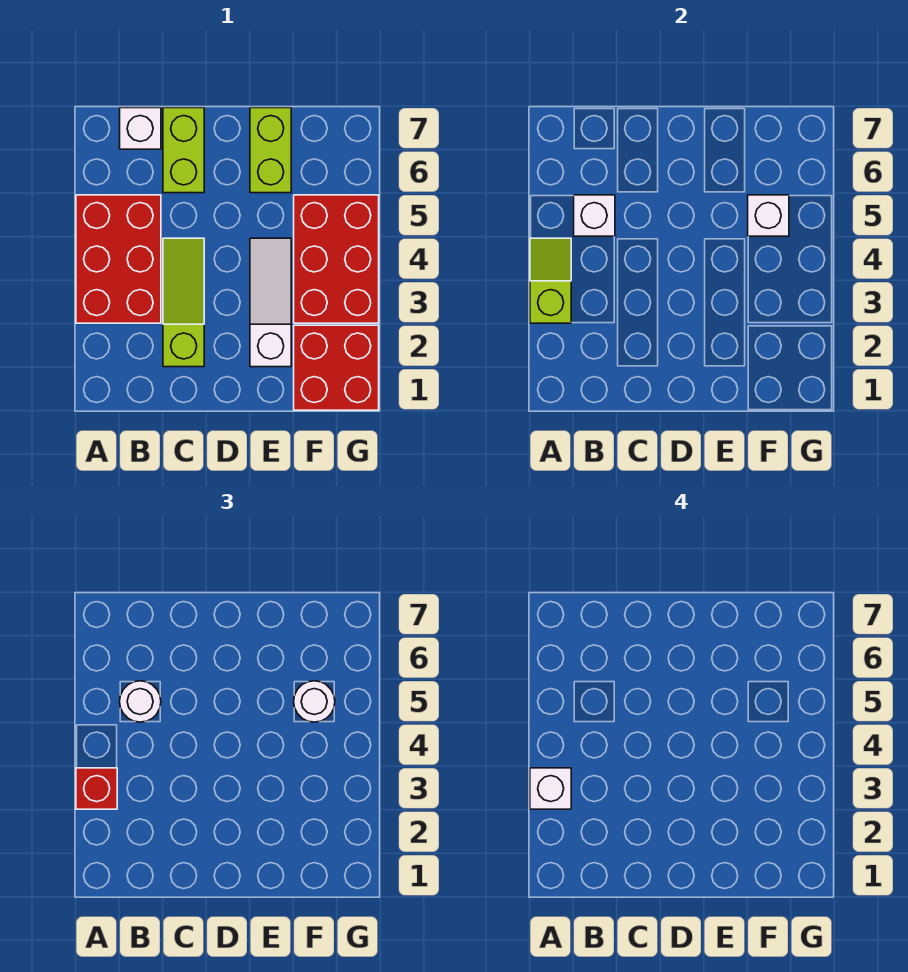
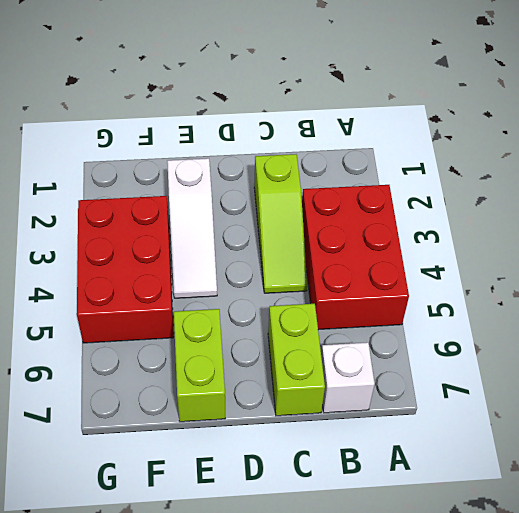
none -> red brick F1:G2 level 1
none -> lime slope A3:A4 level 2 top 3
none -> white brick B5 level 2

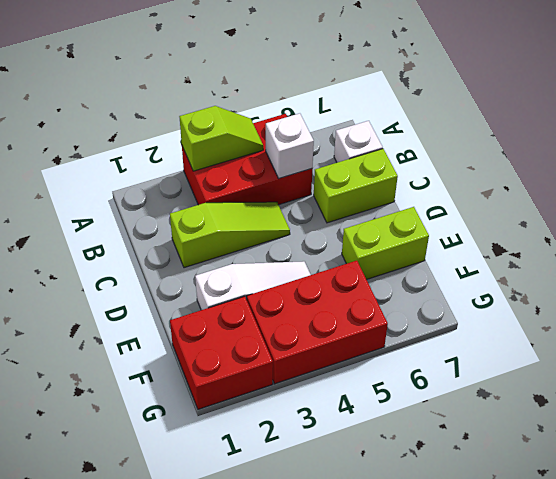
none -> white brick F5 level 2
none -> red brick A3 level 3
none -> white round brick B5 level 3

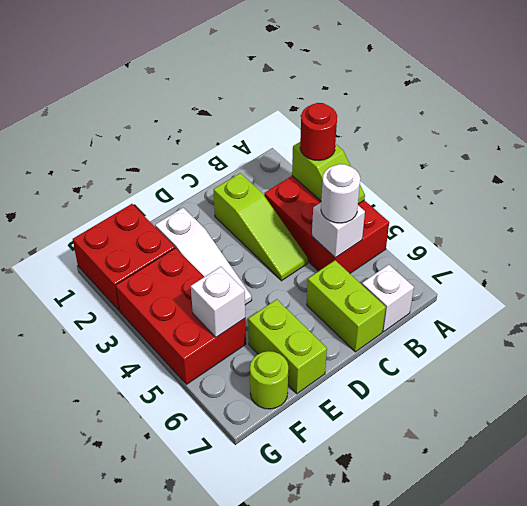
red round brick A3 level 3 -> red brick A3 level 3
lime round brick F7 level 1 -> none
none -> white round brick F5 level 3
none -> white brick A3 level 4

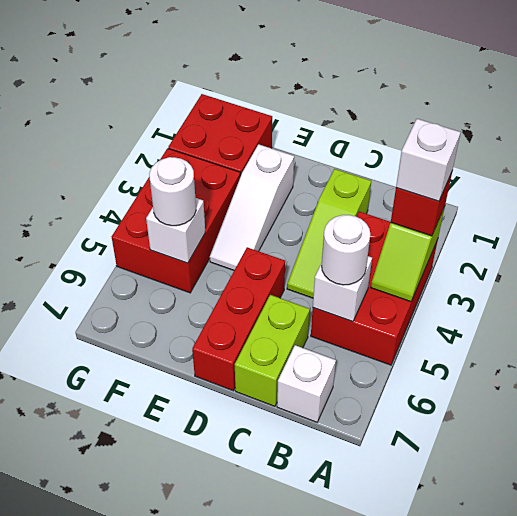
red brick D5:D7 level 1 -> none
none -> lime brick E6:E7 level 1

